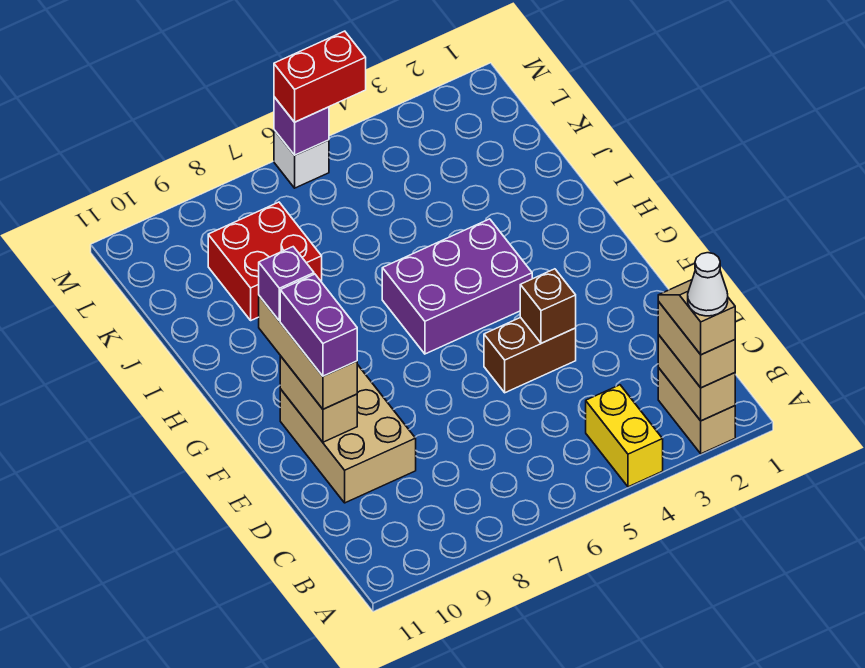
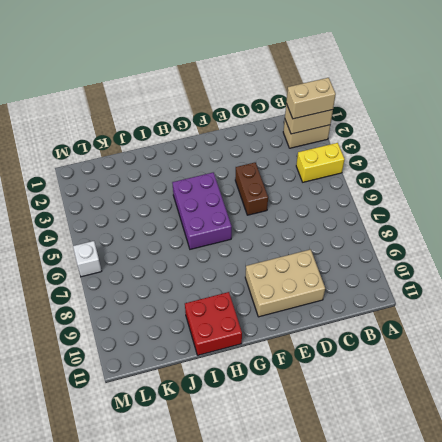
red brick H10:I11 level 1 -> red brick J8:K9 level 1
none -> brown brick E4 level 2
none -> tan brick E10:F10 level 2
none -> purple brick M6 level 2

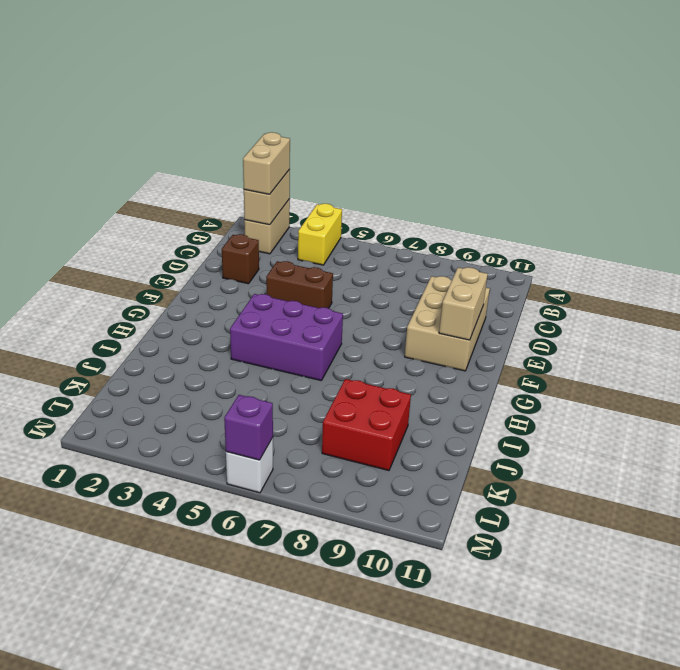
brown brick D2 level 1 -> brown brick E4 level 2
none -> tan brick E10:G10 level 3
none -> red brick M5:M6 level 3
none -> tan slope A2:B2 level 4 top A

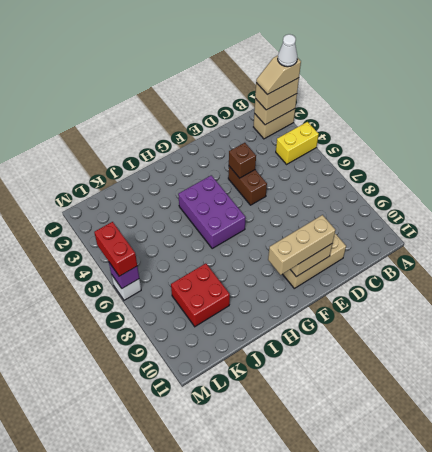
none -> purple brick E10:F10 level 4
none -> purple brick G10 level 4

